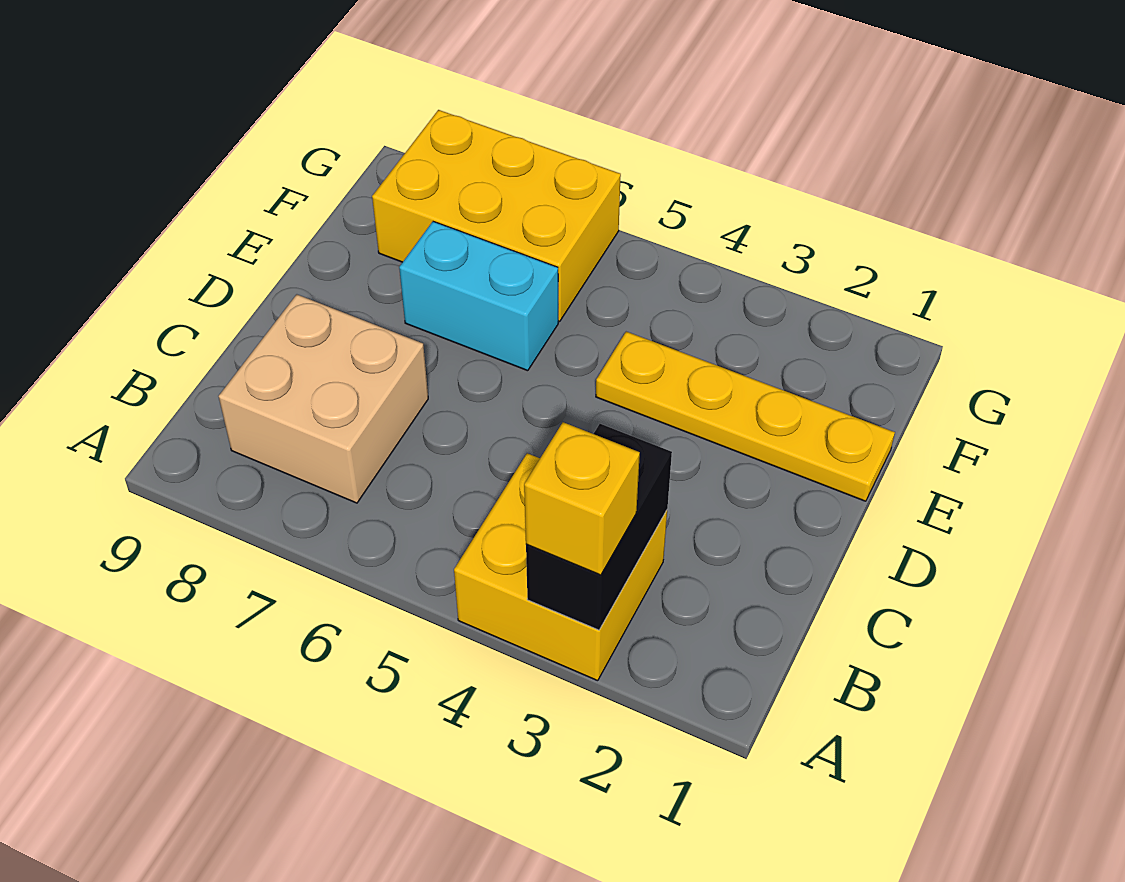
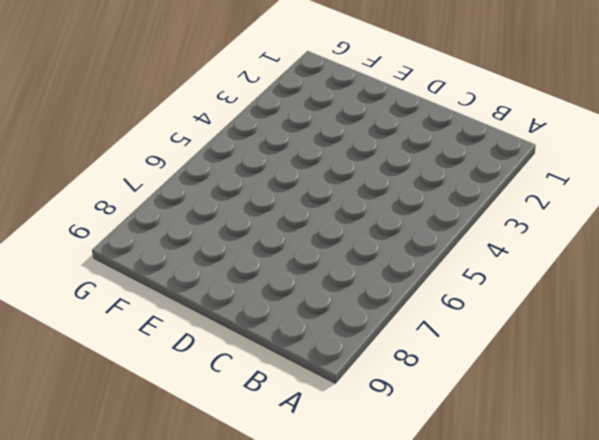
none -> yellow brick A3:B4 level 1
none -> tan brick B7:C8 level 1

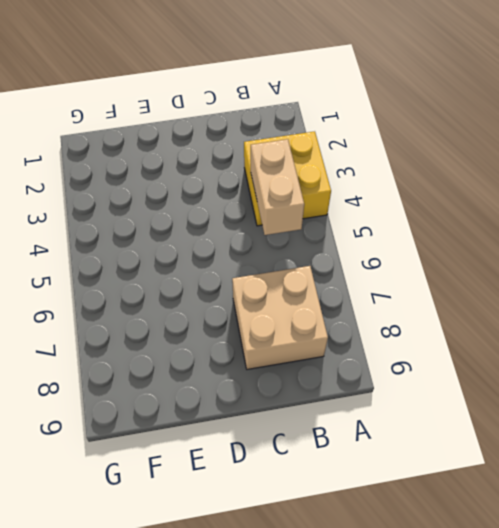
tan brick B4:B5 level 2 -> none
none -> yellow plate E1:E4 level 1
none -> cyan brick E6:E7 level 1

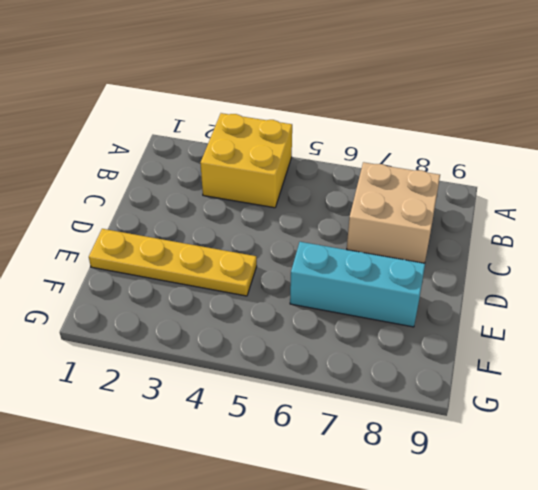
cyan brick E6:E8 level 1 -> cyan brick E6:E7 level 1
none -> yellow brick F6:G8 level 1
none -> black brick A3:B3 level 2

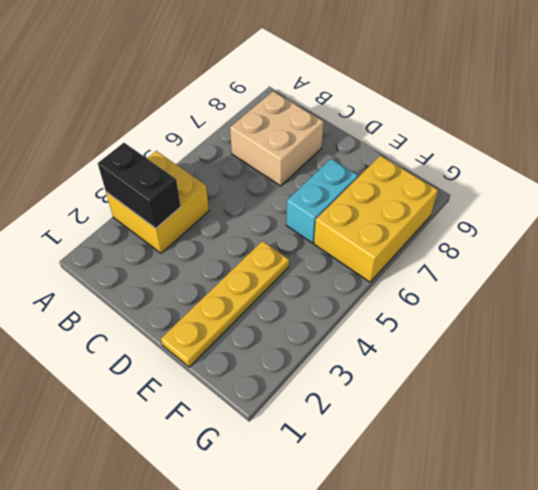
none -> yellow brick A3 level 3

